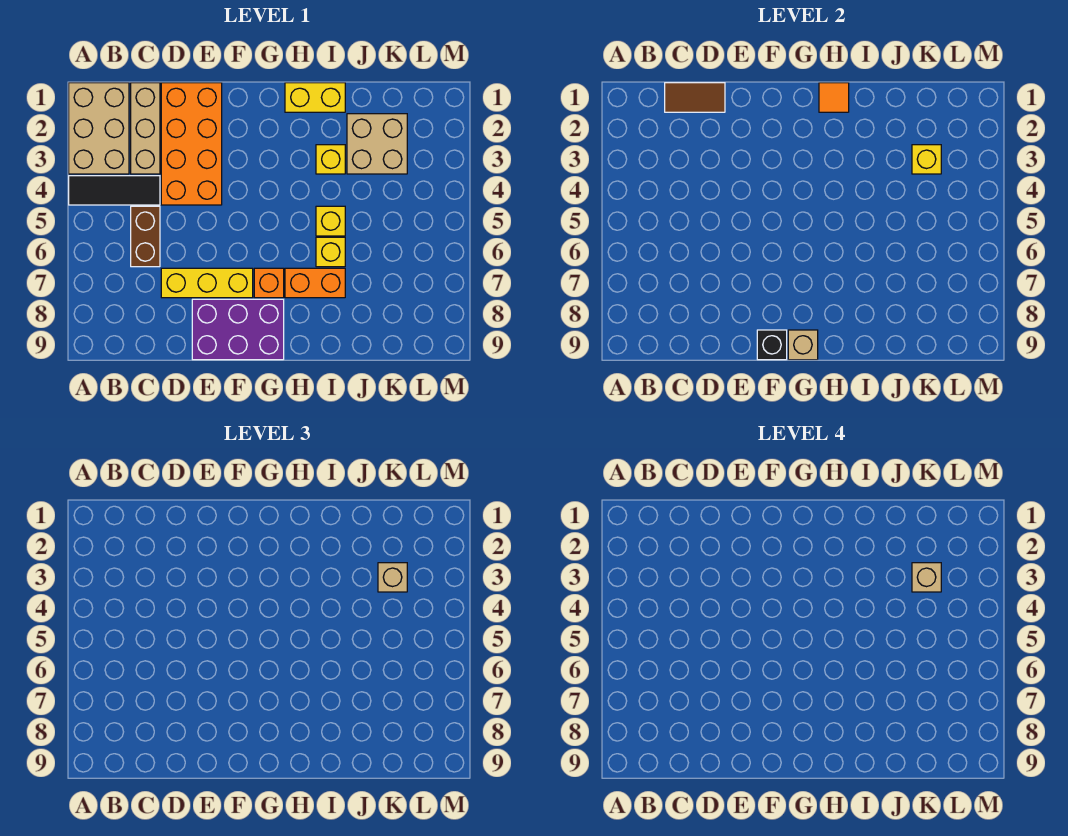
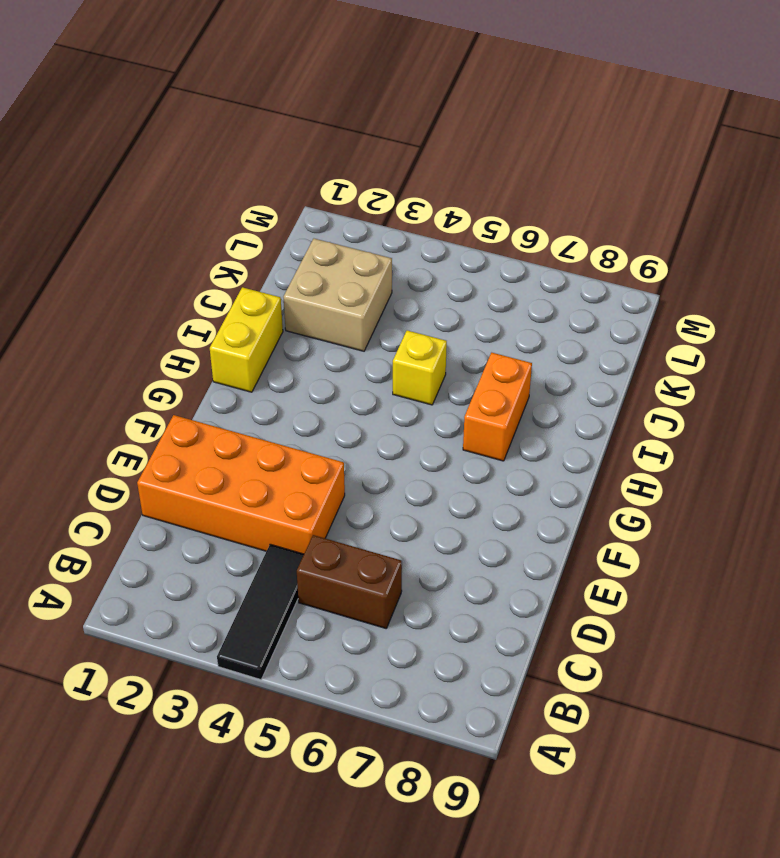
none -> tan brick A1:B3 level 1
none -> tan brick C1:C3 level 1
none -> yellow brick D7:F7 level 1

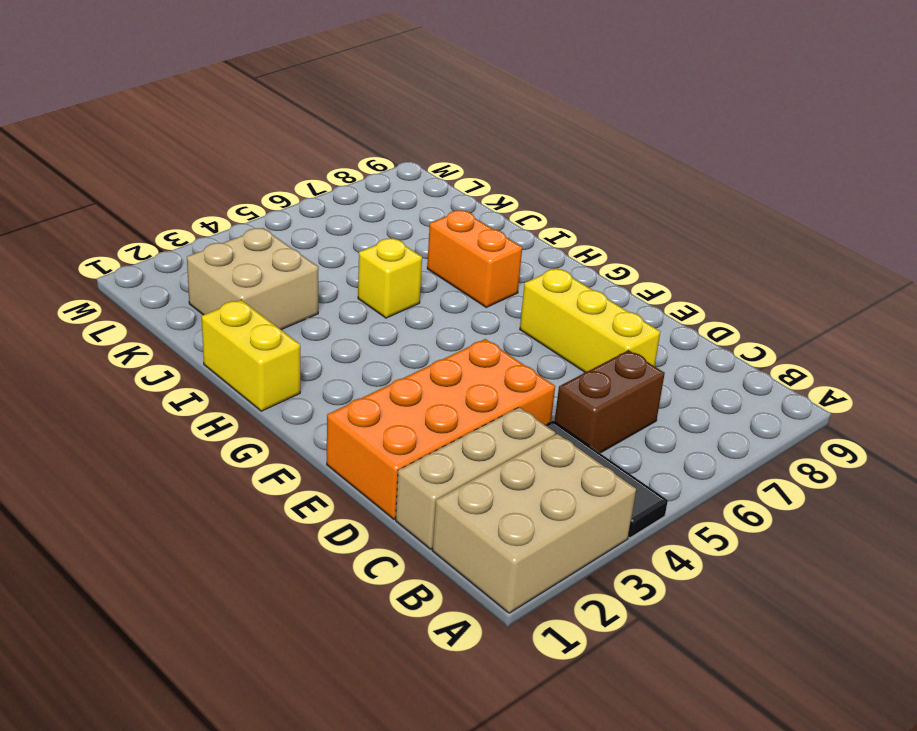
none -> purple brick E8:G9 level 1
none -> orange brick G7 level 1
none -> yellow brick I3 level 1

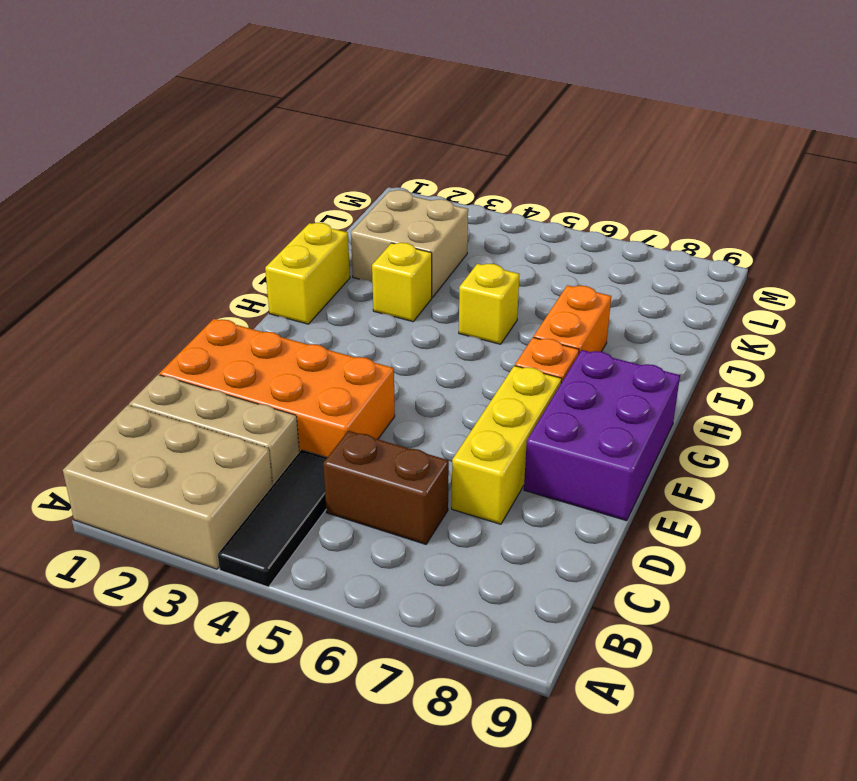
none -> yellow brick I6 level 1
none -> brown tile C1:D1 level 2
none -> black brick F9 level 2

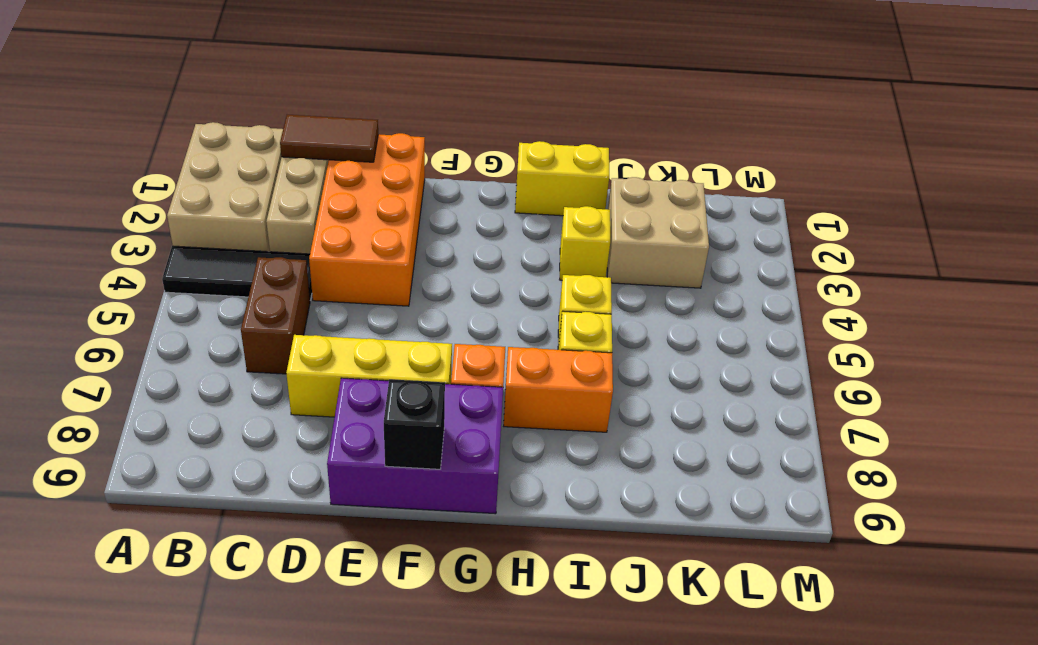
none -> tan brick G9 level 2
none -> orange tile H1 level 2
none -> yellow brick K3 level 2

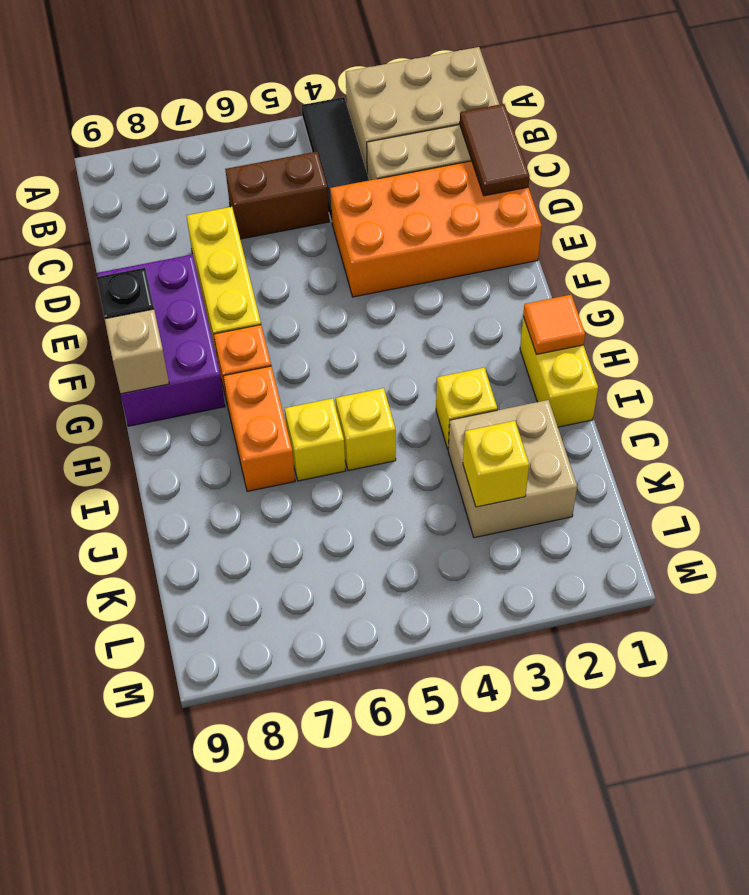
none -> tan brick K3 level 3
none -> tan brick K3 level 4

